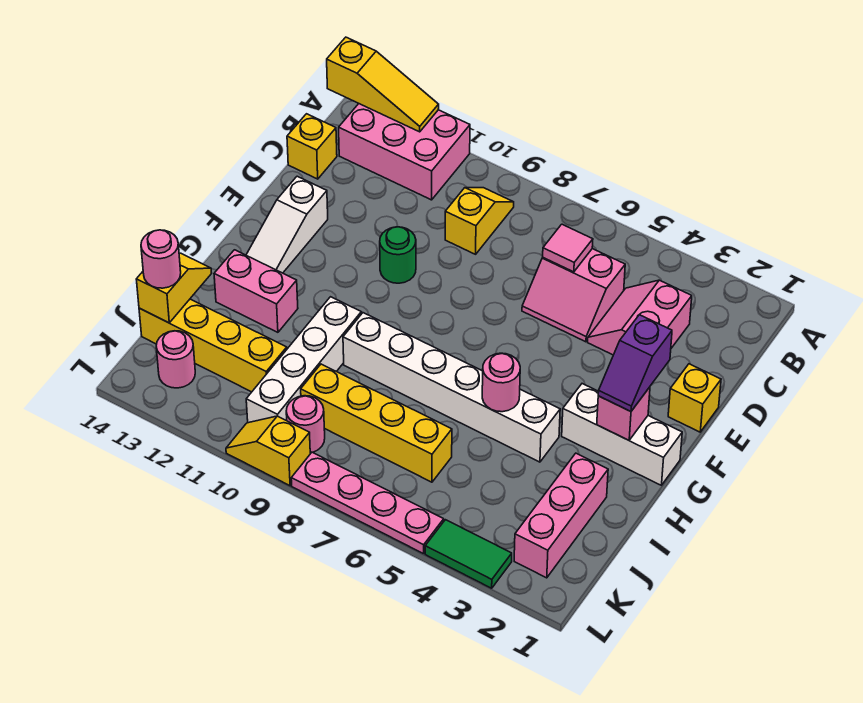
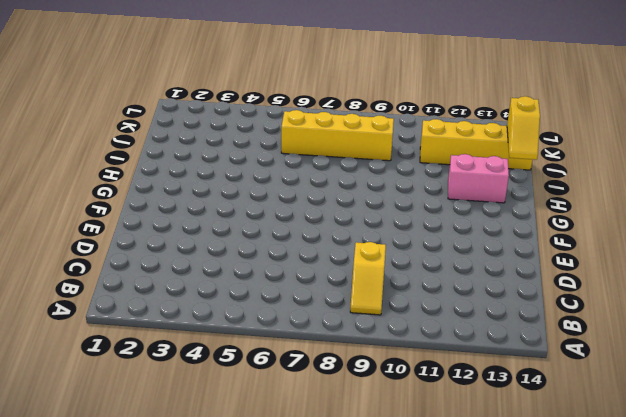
none -> pink brick A11:B13 level 1
none -> pink slope C3:D4 level 1 top 3
none -> pink slope C5:D6 level 1 top C

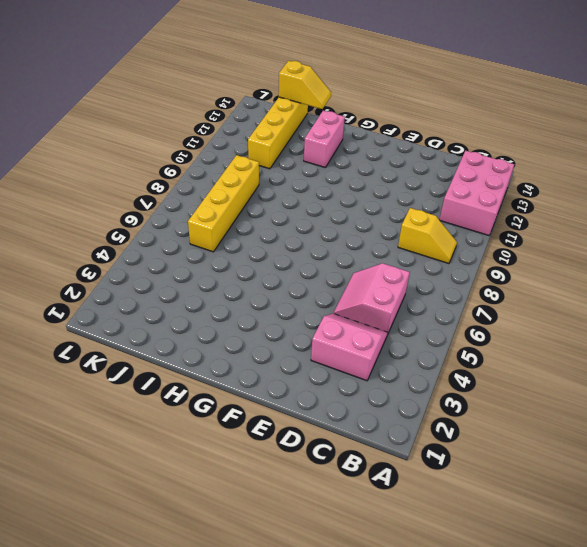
none -> yellow brick C14 level 1
none -> yellow brick E1 level 1
none -> green round brick E10 level 1

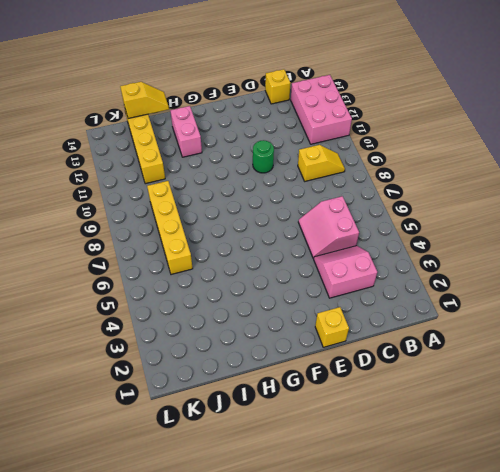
none -> white slope E13:G13 level 1 top E
none -> white brick G1:G3 level 1
none -> white brick H4:H9 level 1

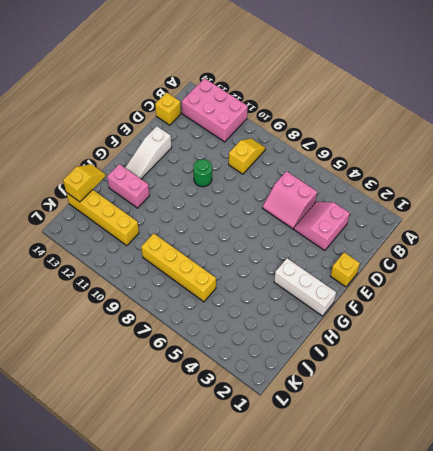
none -> white brick H4:H9 level 1
none -> white brick H10:K10 level 1
none -> pink brick I2:K2 level 1

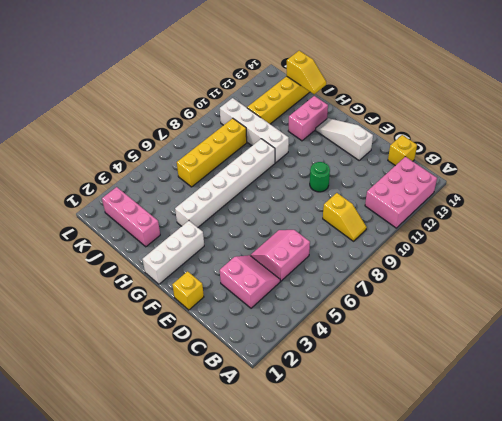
none -> pink round brick K9 level 1
none -> pink round brick K13 level 1
none -> green tile L3:L4 level 1

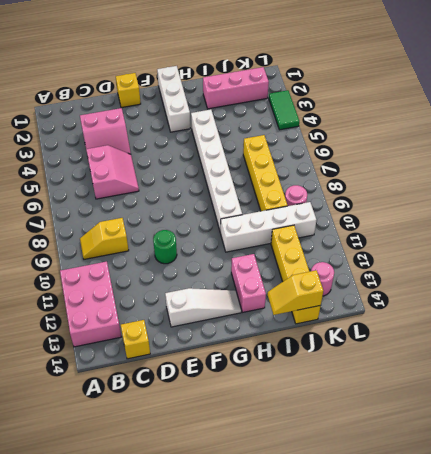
none -> pink plate L5:L8 level 1
none -> yellow slope L9:L10 level 1 top 9
none -> yellow slope A12:A14 level 2 top 14

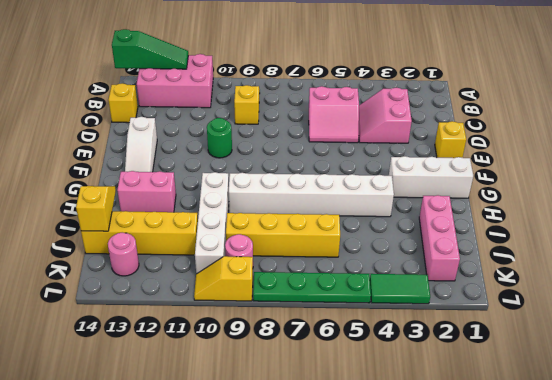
green slope A12:A14 level 2 top 14 -> yellow slope A12:A14 level 2 top 14
green plate L5:L8 level 1 -> pink plate L5:L8 level 1
none -> pink tile C6 level 2
none -> pink brick G2 level 2
none -> pink round brick H5 level 2

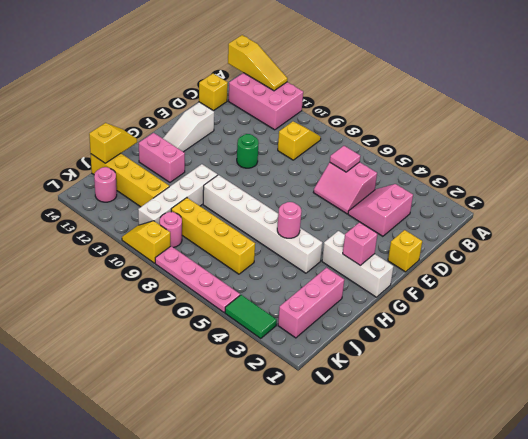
none -> purple slope F2:G2 level 3 top F
none -> pink round brick J14 level 3

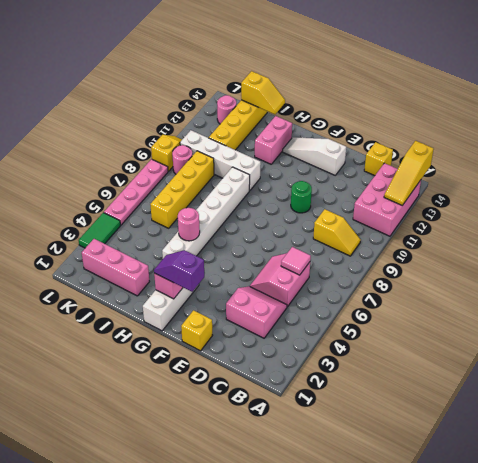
none -> pink round brick J14 level 3

